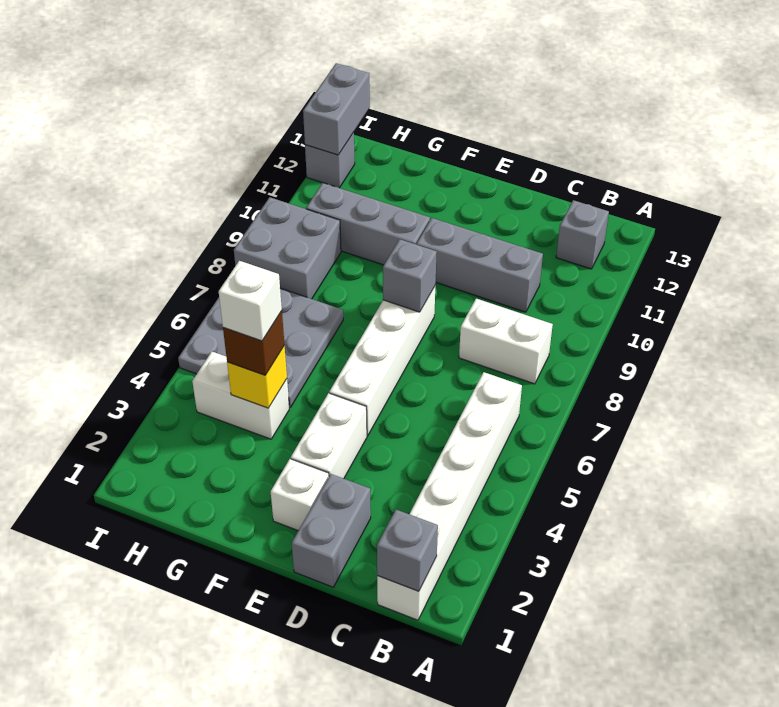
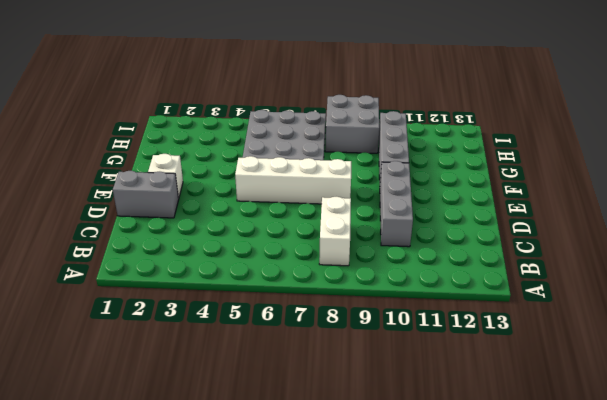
none -> white brick B1:B6 level 1
none -> grey brick B12 level 1
none -> white brick E3:E4 level 1

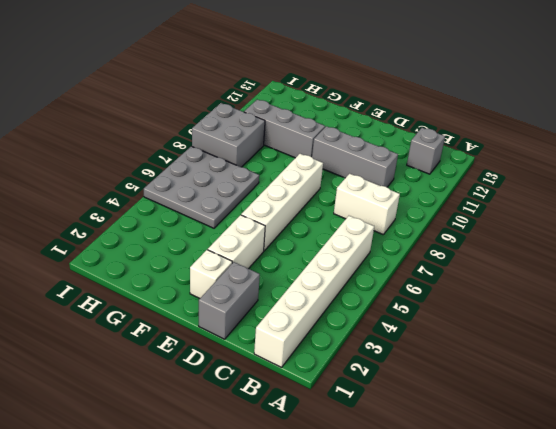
none -> white brick G4:H4 level 1
none -> grey brick I12 level 1
none -> grey brick B1 level 2

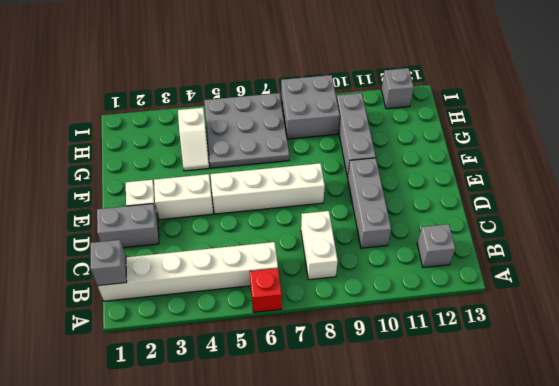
red brick A6 level 1 -> none
white slope G4:H4 level 1 top H -> white brick G4:H4 level 1
none -> grey brick E8 level 2
none -> yellow brick G4 level 2
none -> grey brick I12:I13 level 2

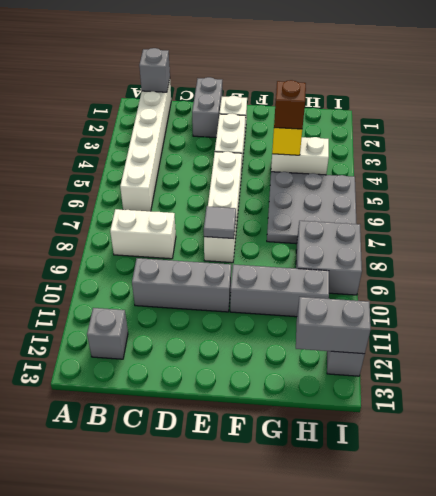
grey tile E8 level 2 -> grey brick E8 level 2
grey brick H12:I12 level 2 -> grey brick I12:I13 level 2
none -> white brick G4 level 4

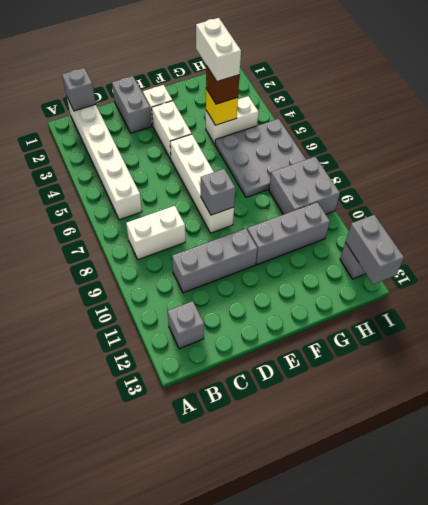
white brick G3:G4 level 4 -> white brick G4 level 4

